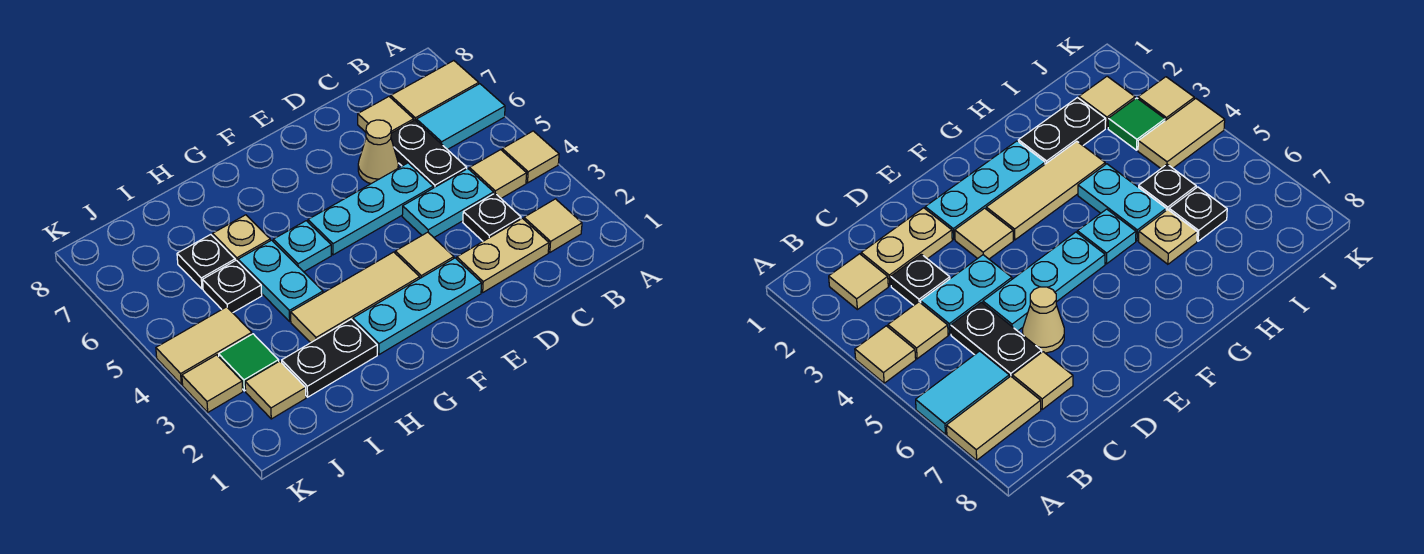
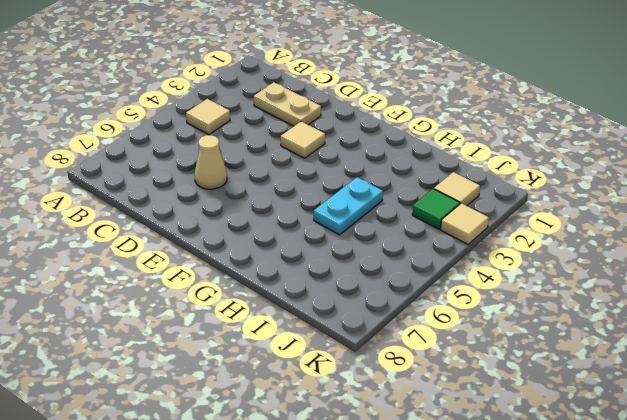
none -> tan tile A4 level 1
none -> cyan tile A6:B6 level 1
none -> tan tile A7:B7 level 1

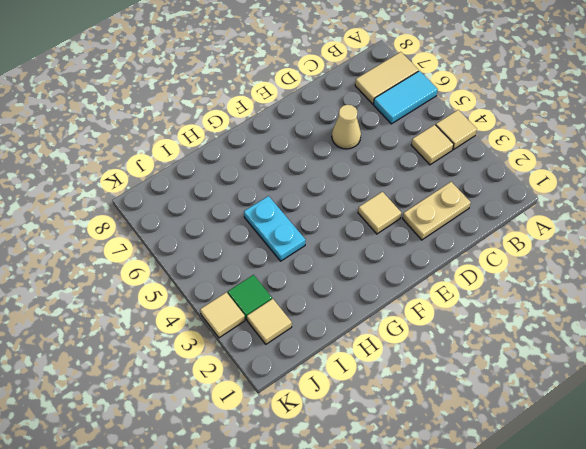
none -> tan tile B2 level 1
none -> black plate C3 level 1
none -> cyan plate C4:D4 level 1

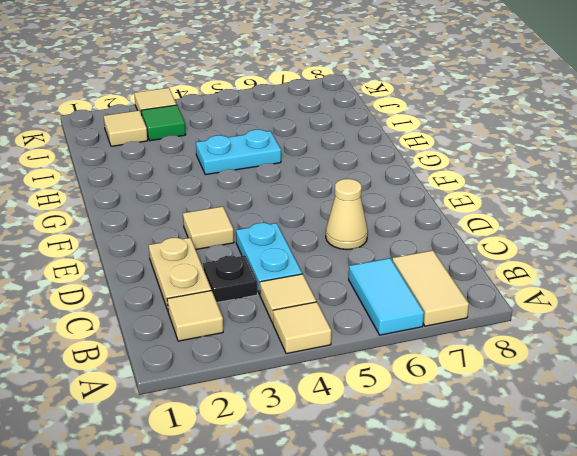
none -> black plate C5:C6 level 1
none -> tan tile C7 level 1
none -> cyan plate D5:F5 level 1

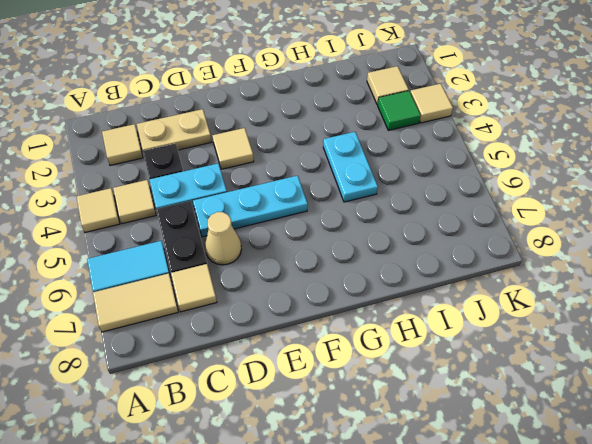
none -> cyan plate E2:G2 level 1
none -> tan tile F3:H3 level 1
none -> cyan plate G5 level 1

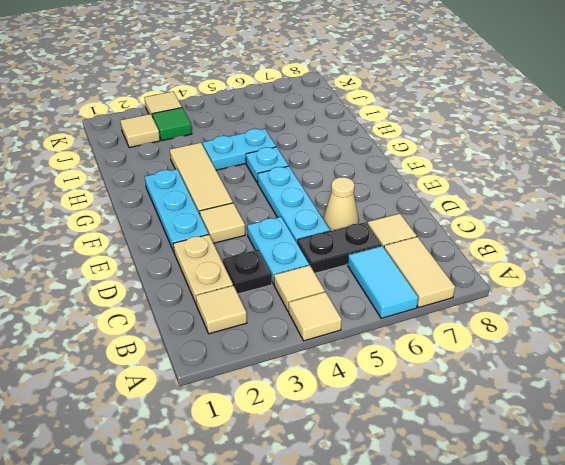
none -> black plate H2:I2 level 1
none -> tan plate H6 level 1
none -> black plate I5 level 1

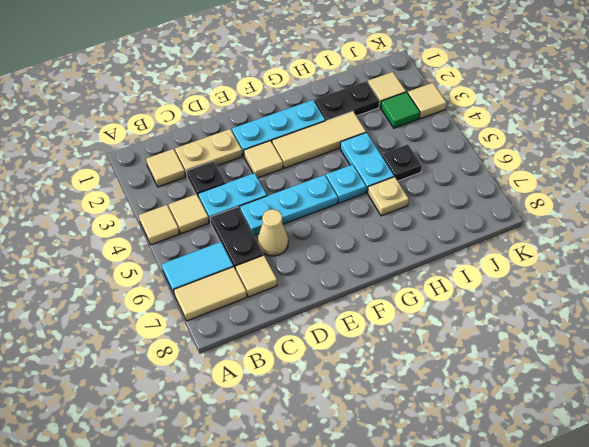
none -> black plate I6 level 1
none -> tan tile J4:K4 level 1

